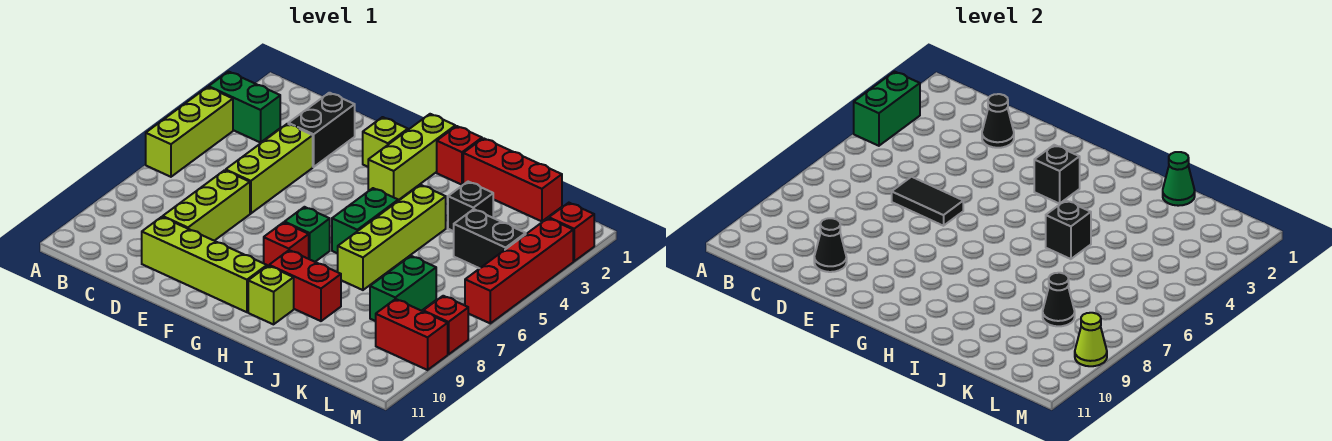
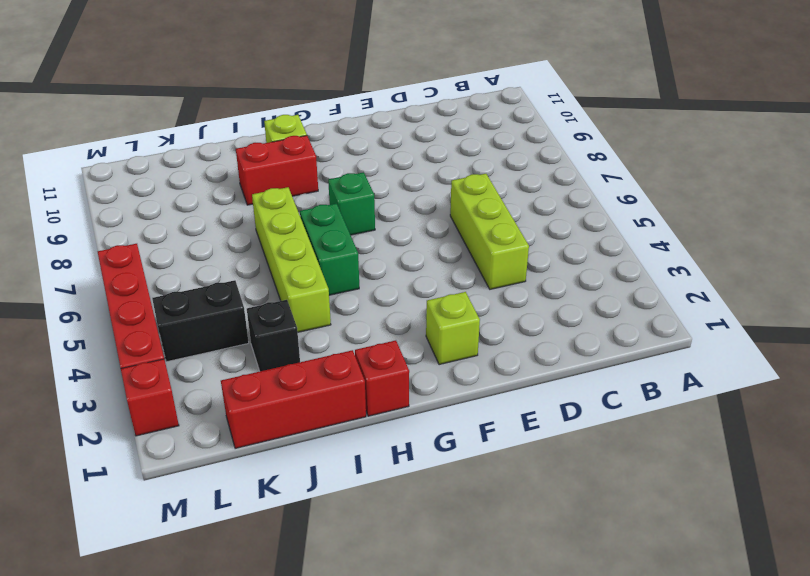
none -> green brick A3:B3 level 1
none -> lime brick A4:A6 level 1
none -> black brick D2:D3 level 1
none -> lime brick D7:D9 level 1

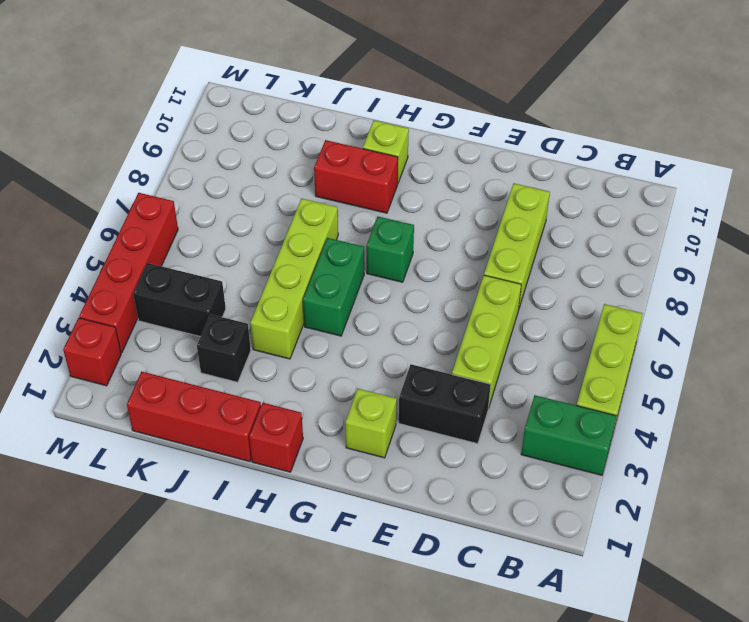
black brick D3:E3 level 1 -> black brick D2:D3 level 1
none -> lime brick D10:G10 level 1
none -> lime brick G1:G3 level 1
none -> red brick G8 level 1
none -> green brick K7:K8 level 1

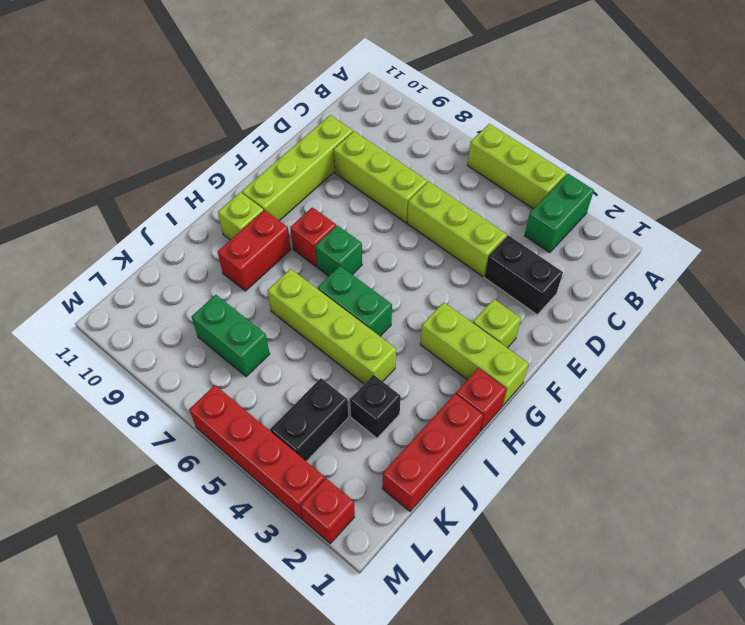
none -> red brick L9:M9 level 1
none -> red brick M8 level 1
none -> green brick A3:A4 level 2
none -> black cone D2 level 2

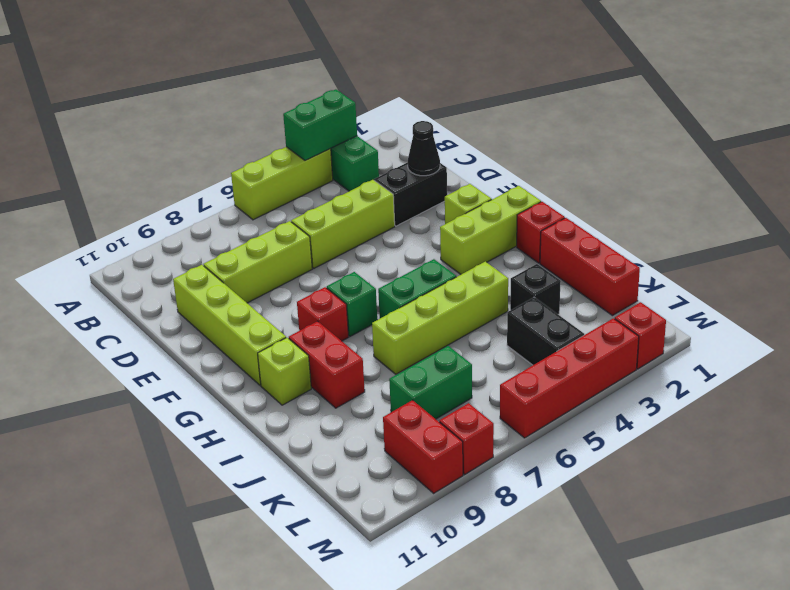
none -> black tile D6:E6 level 2
none -> black cone D10 level 2
none -> black brick G3 level 2
none -> black brick I5 level 2

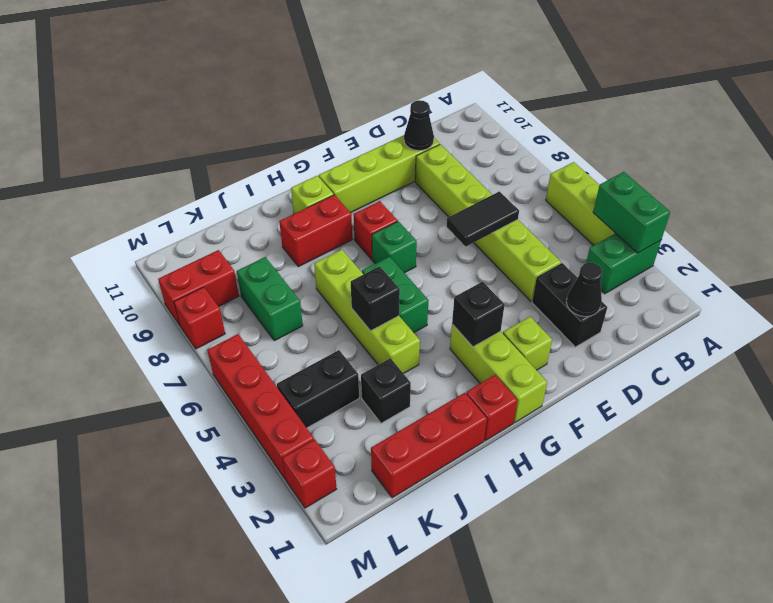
none -> green cone J1 level 2
none -> black cone K8 level 2
none -> lime cone M9 level 2

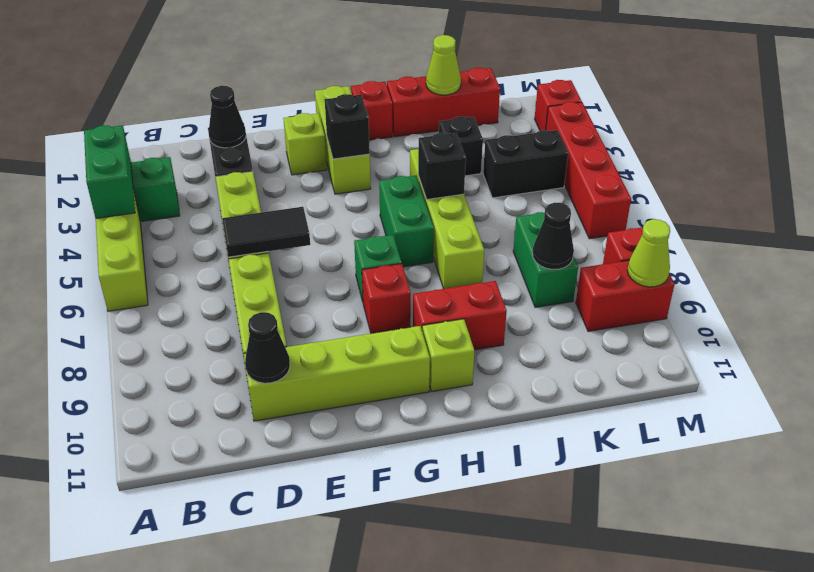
lime cone J1 level 2 -> green cone J1 level 2

